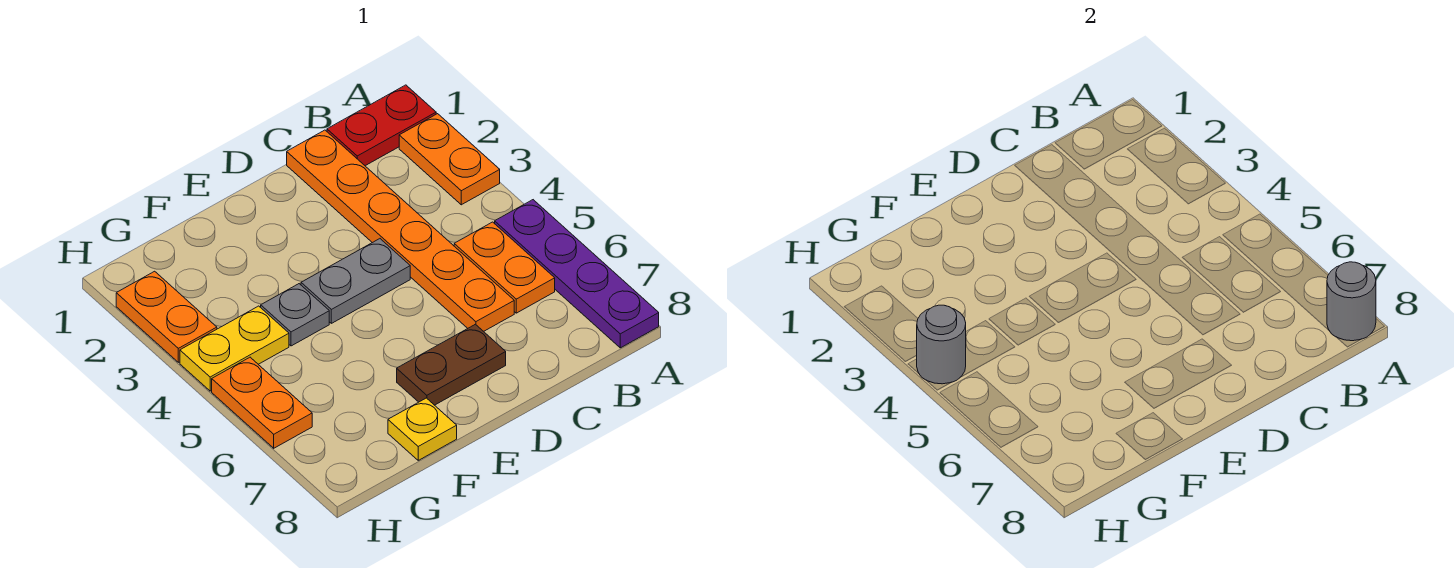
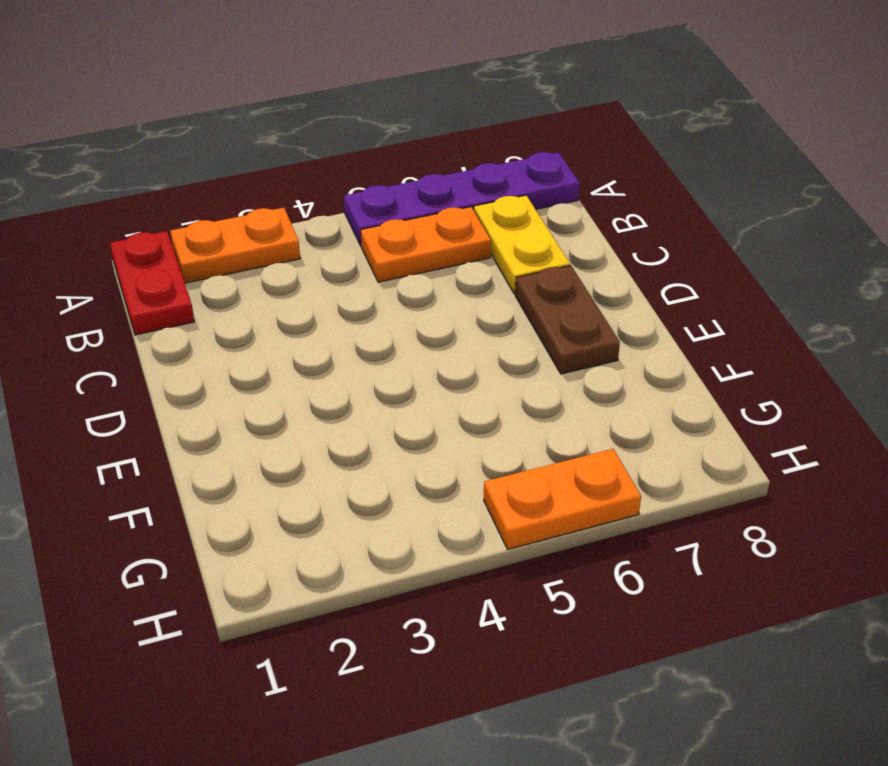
yellow plate B7:C7 level 1 -> yellow plate G4:H4 level 1
none -> orange plate C1:C6 level 1
none -> grey plate D4:E4 level 1
none -> grey plate F4 level 1

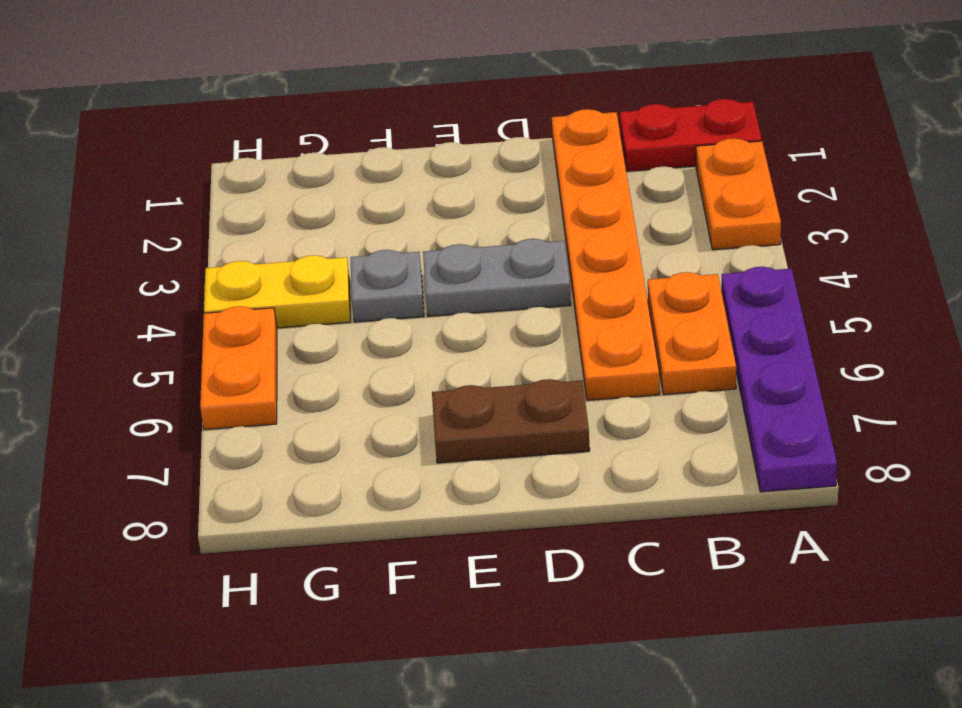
none -> yellow plate F8 level 1
none -> orange plate H2:H3 level 1
none -> grey round brick A8 level 2

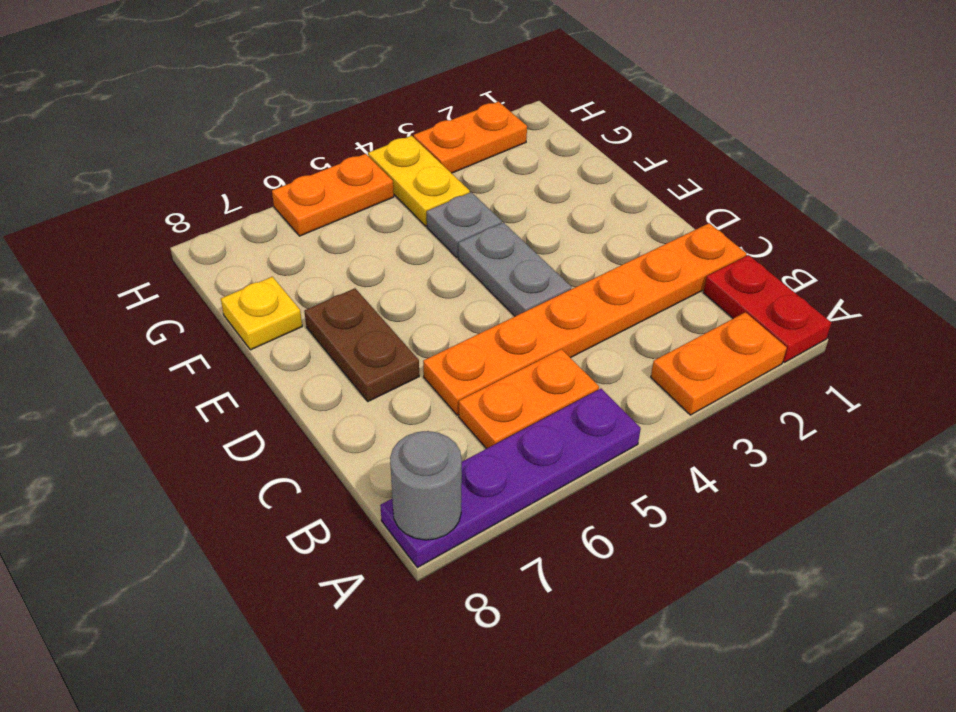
none -> grey round brick H4 level 2

